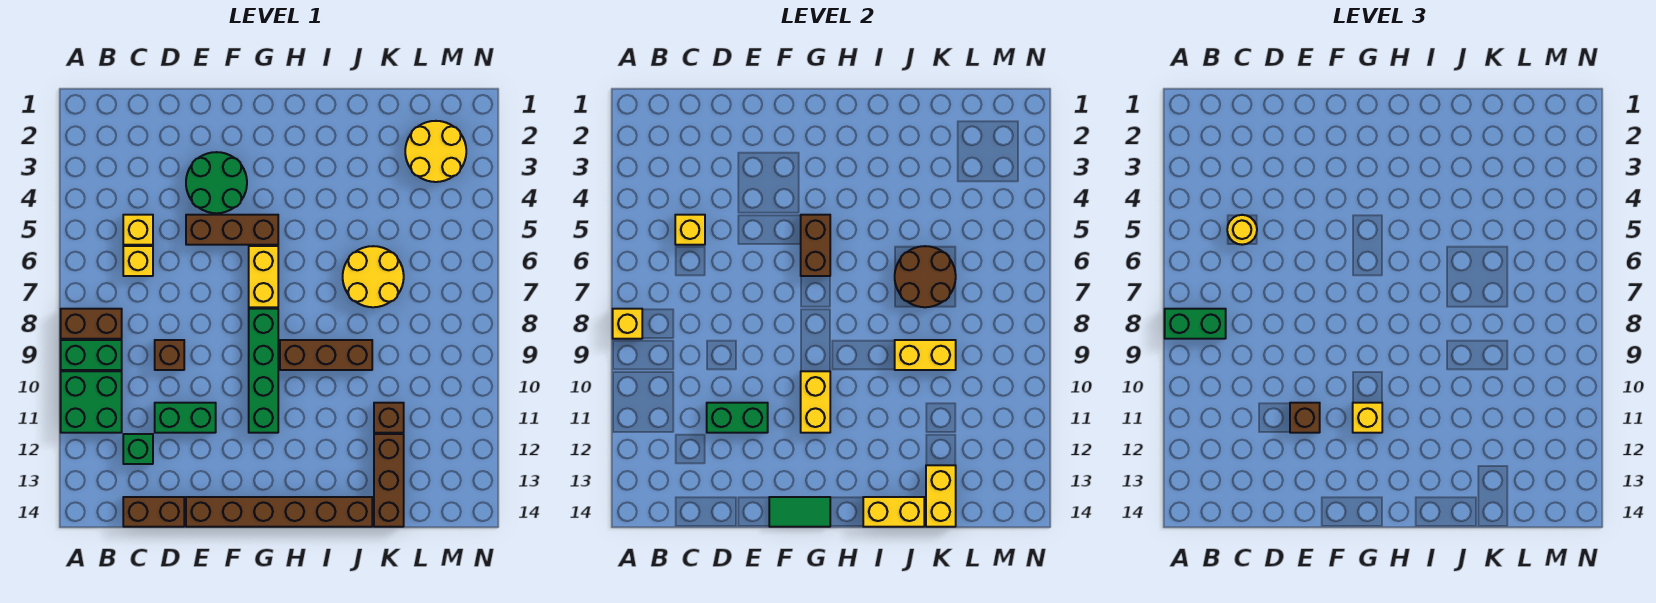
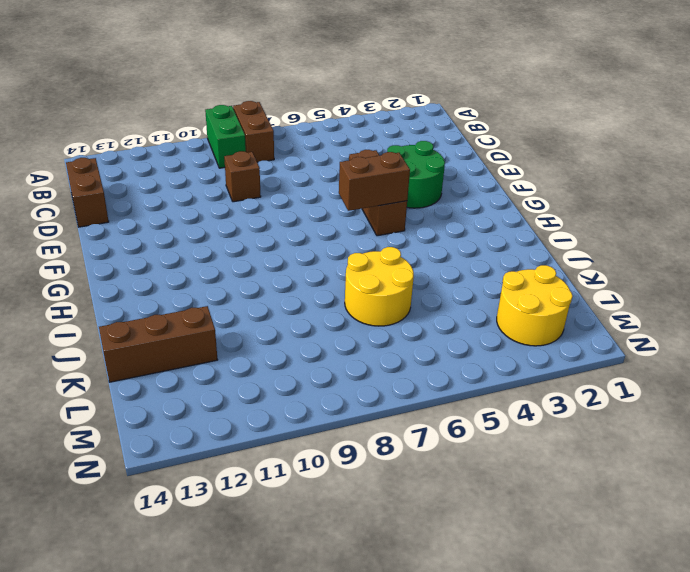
none -> green brick A10:B11 level 1
none -> yellow brick C5 level 1
none -> yellow brick C6 level 1
none -> green brick C12 level 1

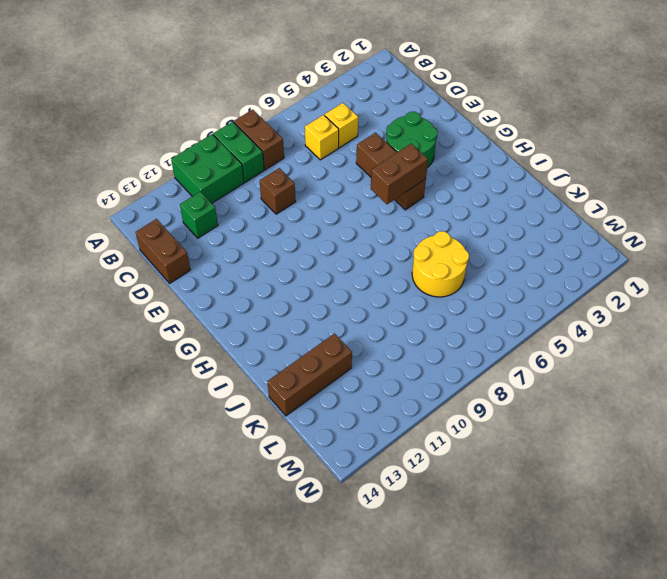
none -> green brick D11:E11 level 1
none -> brown brick E14:J14 level 1
none -> yellow brick G6:G7 level 1
none -> green brick G8:G11 level 1

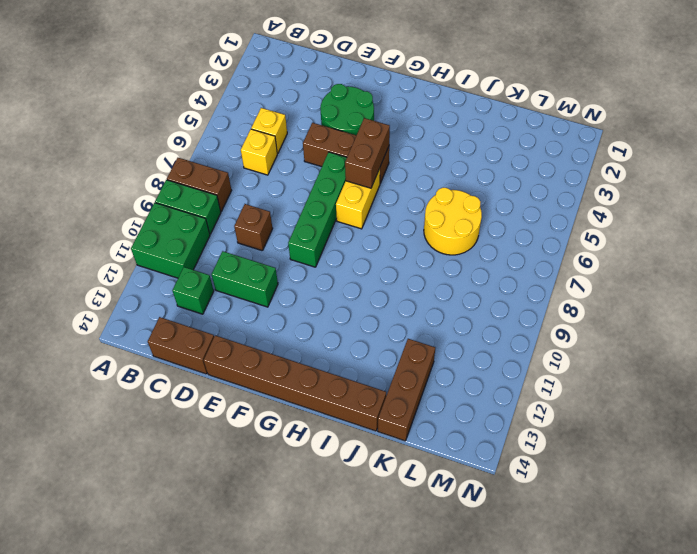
green brick F6:F9 level 1 -> green brick G8:G11 level 1
none -> brown brick H9:J9 level 1
none -> brown brick K11 level 1
none -> yellow round brick L2:M3 level 1
none -> yellow brick A8 level 2

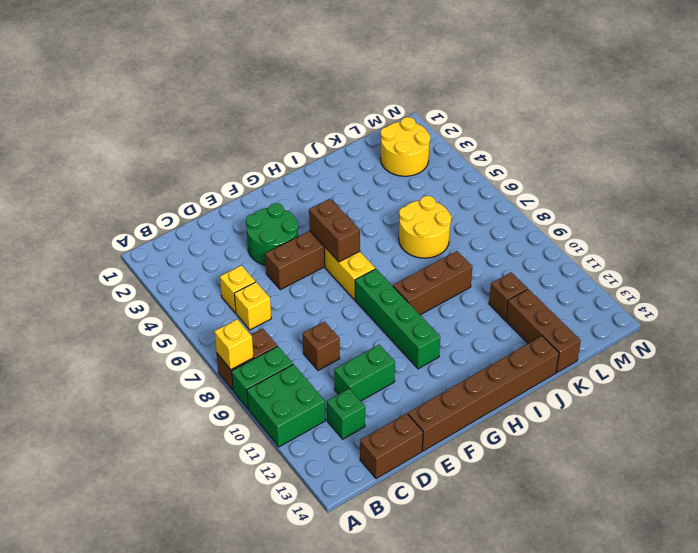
none -> yellow brick C5 level 2
none -> green brick D11:E11 level 2
none -> green tile F14:G14 level 2
none -> yellow brick G10:G11 level 2

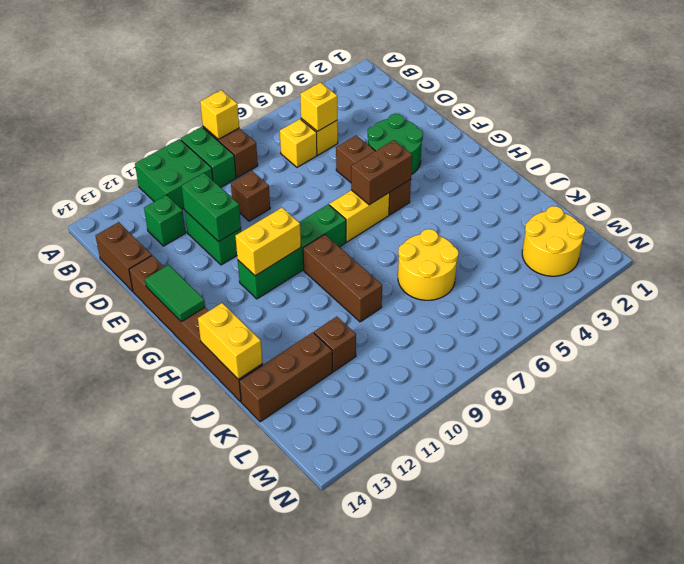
none -> brown round brick J6:K7 level 2
none -> yellow brick J9:K9 level 2
none -> yellow brick K13:K14 level 2
none -> green brick A8:B8 level 3

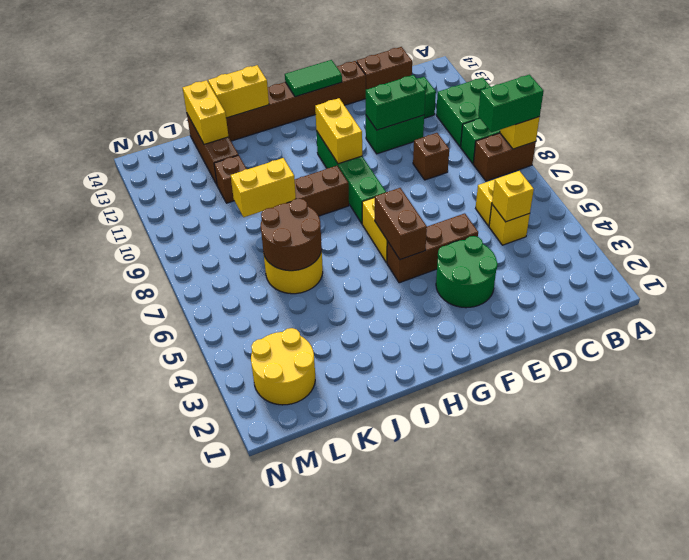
none -> yellow round brick C5 level 3
none -> brown brick E11 level 3
none -> yellow brick G11 level 3

